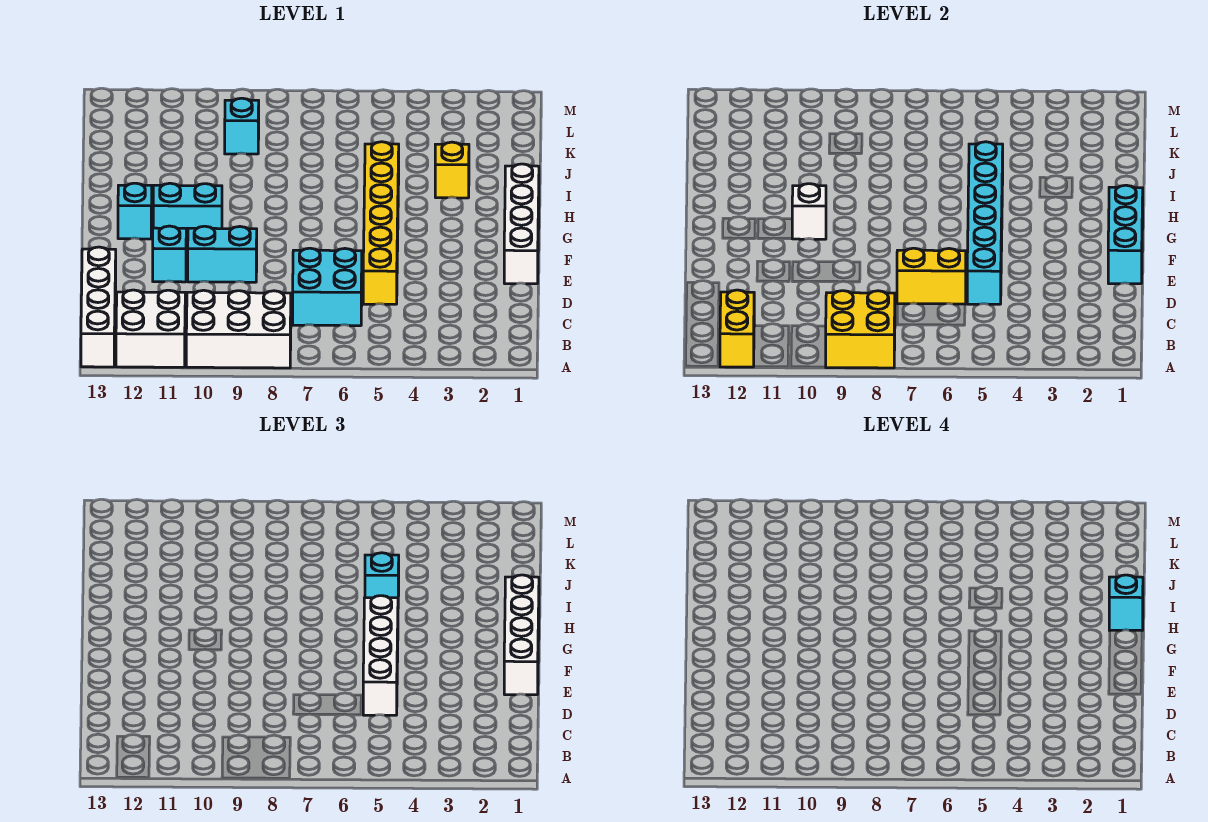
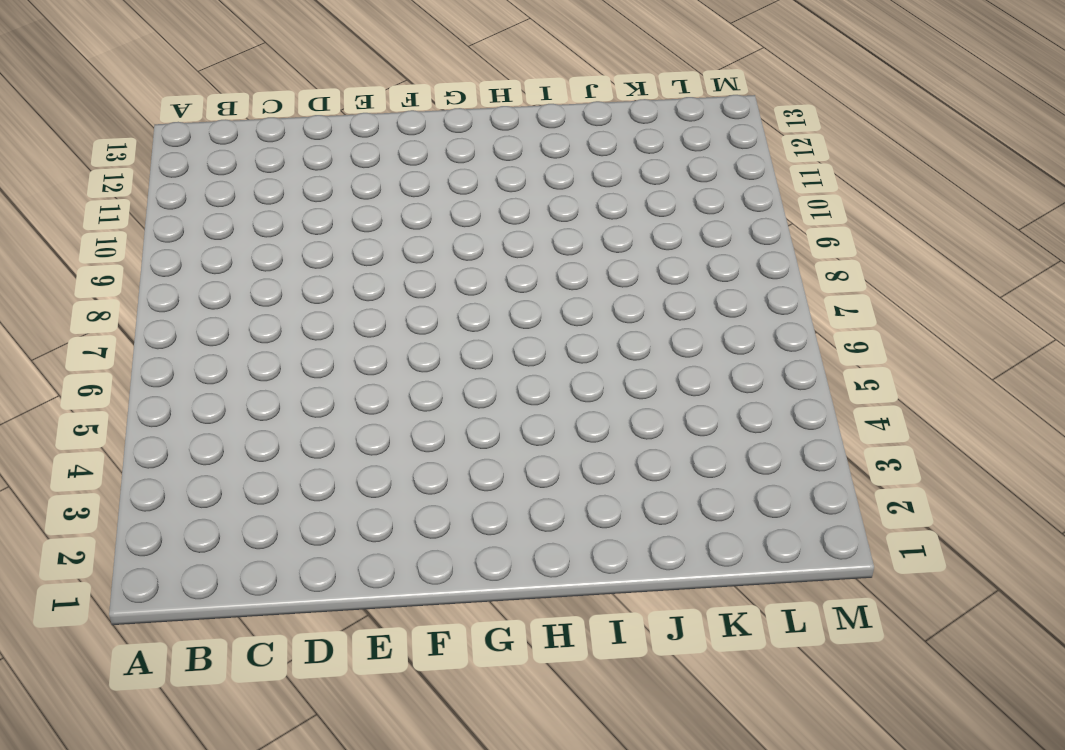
none -> white brick A8:B10 level 1
none -> white brick A11:B12 level 1
none -> white brick A13:D13 level 1

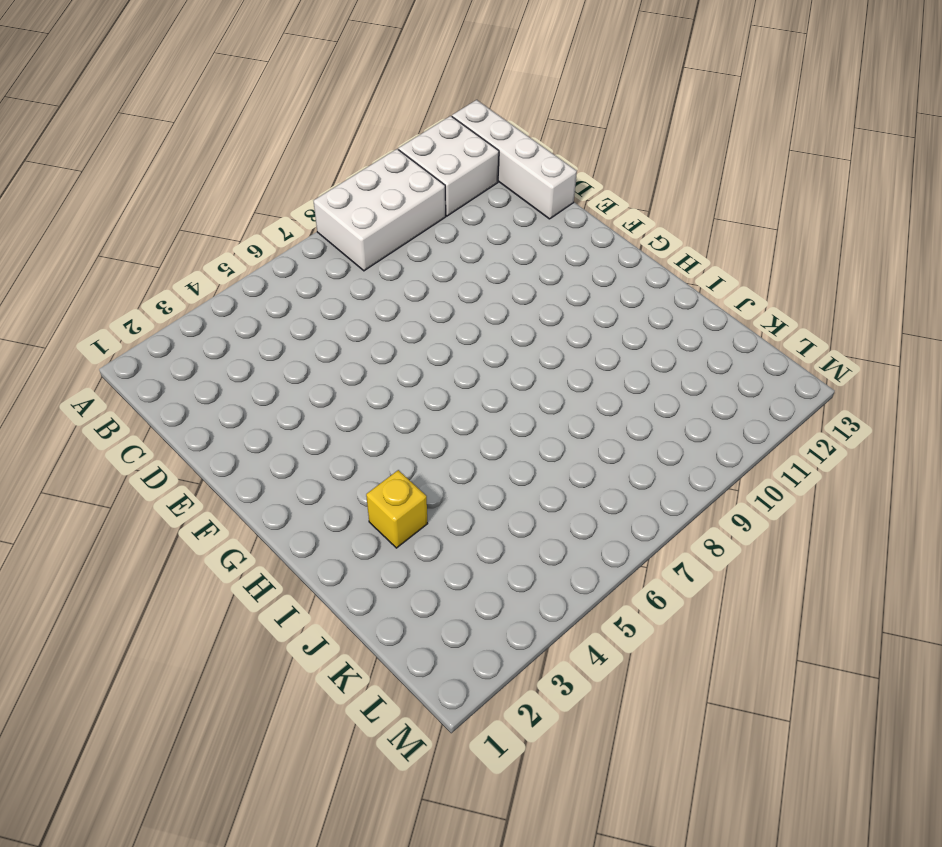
none -> cyan brick C6:D7 level 1
none -> yellow brick D5:I5 level 1
none -> white brick E1:H1 level 1

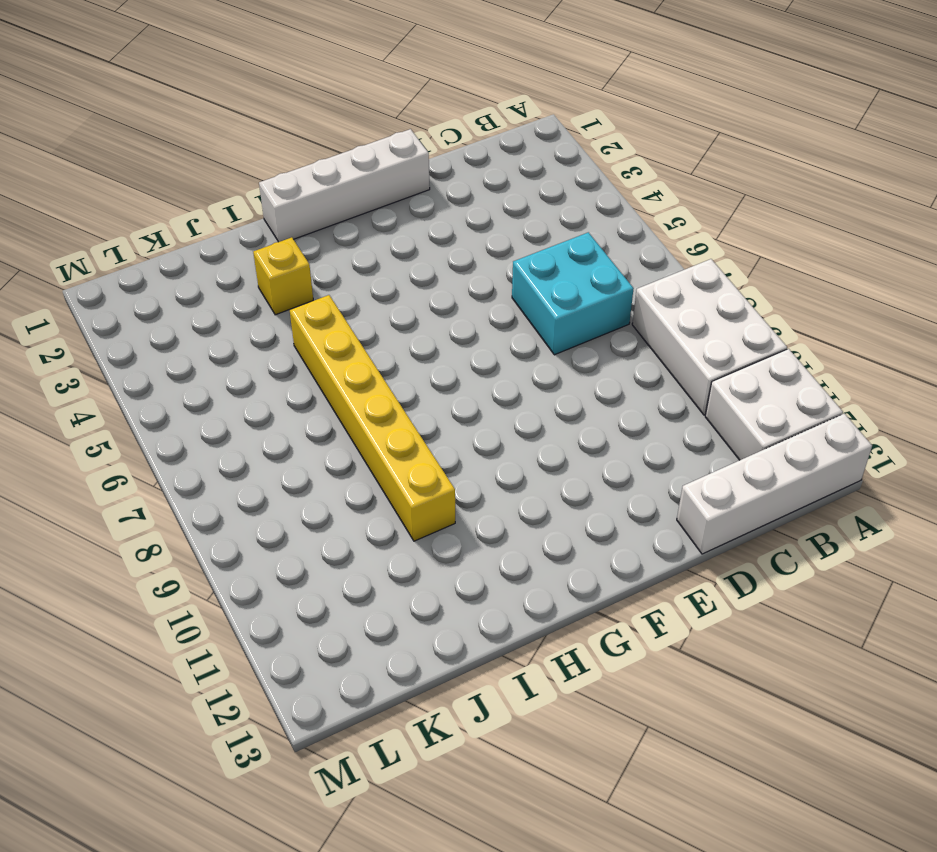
yellow brick I5:I10 level 1 -> yellow brick D5:I5 level 1
none -> cyan brick E9:E10 level 1
none -> cyan brick E11 level 1
none -> cyan brick G10:G11 level 1

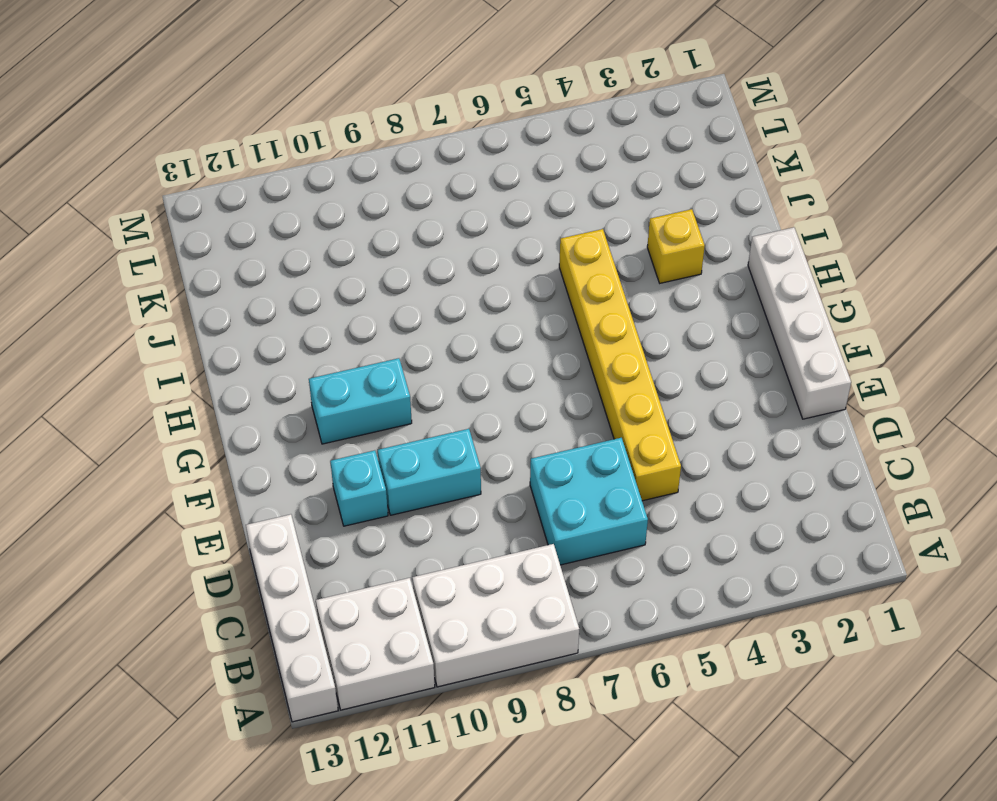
none -> cyan brick G12 level 1
none -> cyan brick K9 level 1
none -> yellow brick A8:B9 level 2

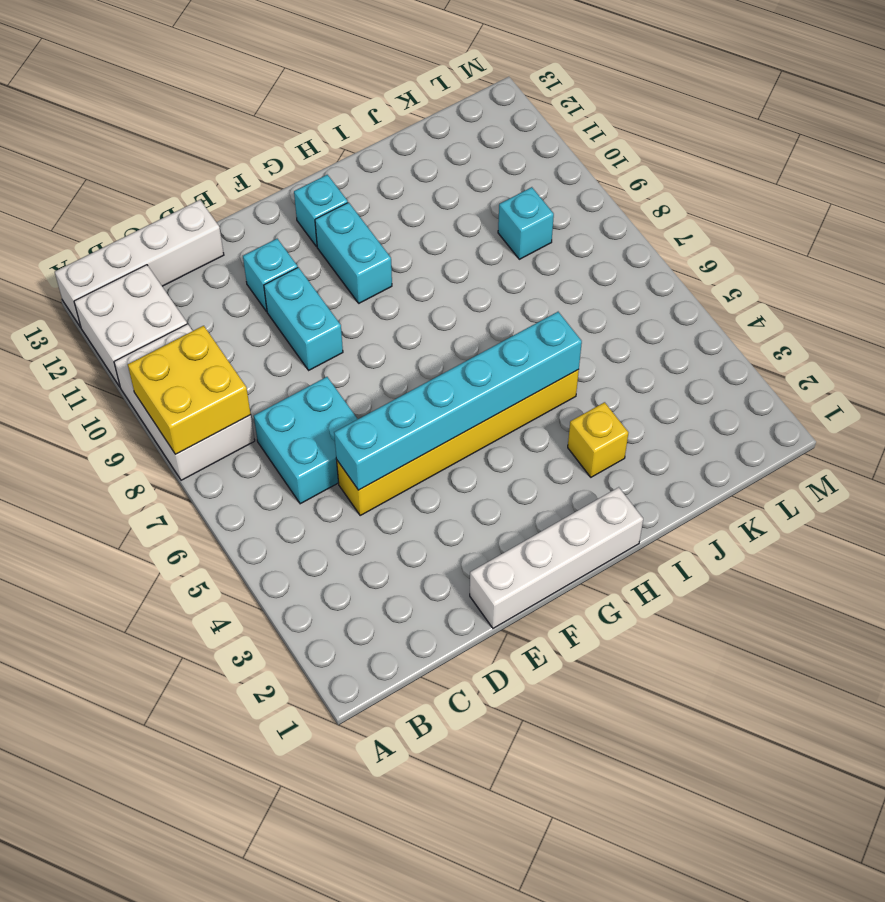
none -> yellow brick A12:B12 level 2
none -> yellow brick D6:D7 level 2
none -> cyan brick E1:G1 level 2

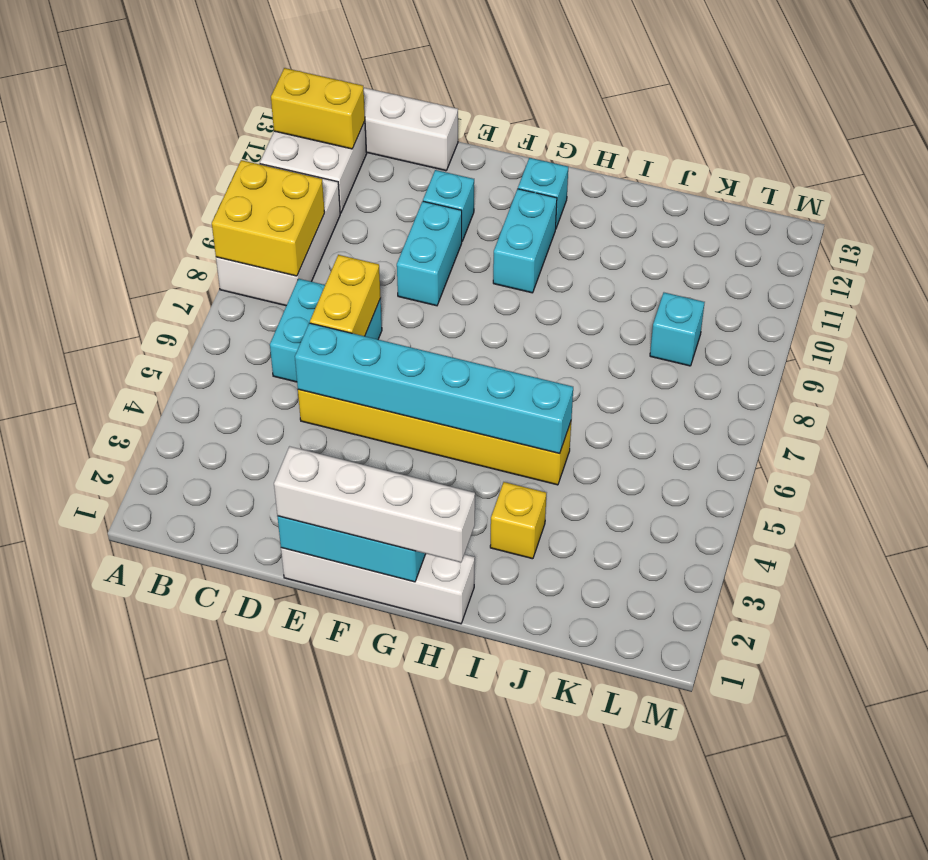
none -> white brick G10 level 2
none -> white brick D5:G5 level 3
none -> cyan brick I5 level 3

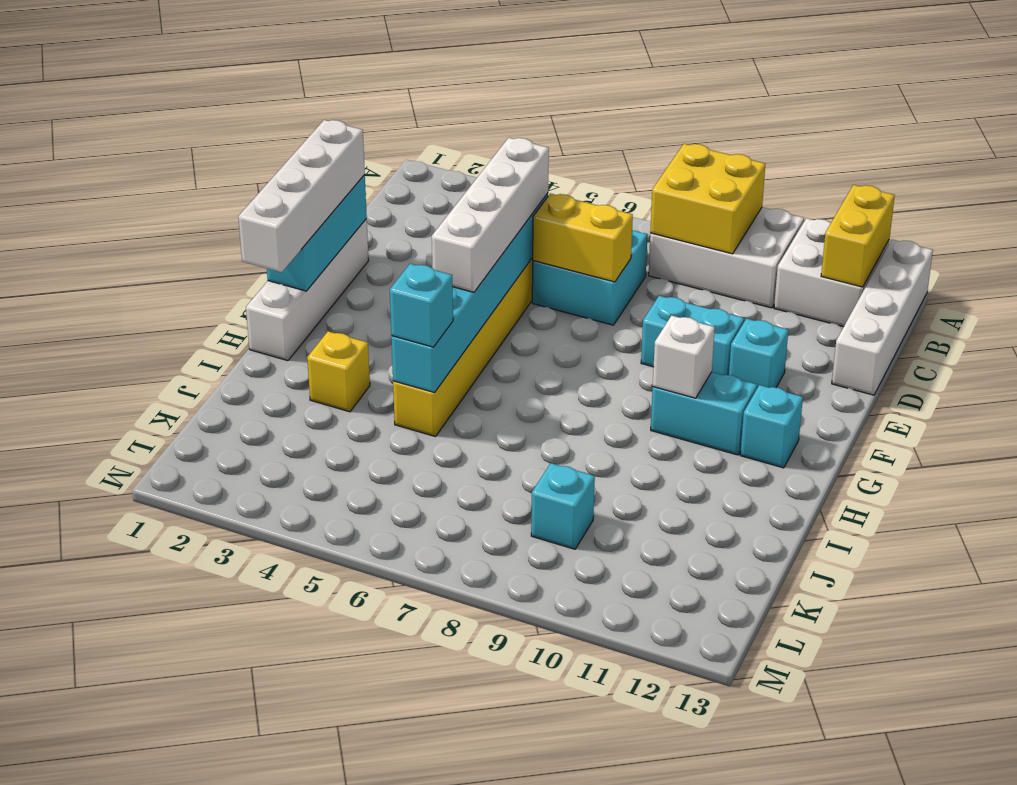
none -> cyan brick H1 level 4

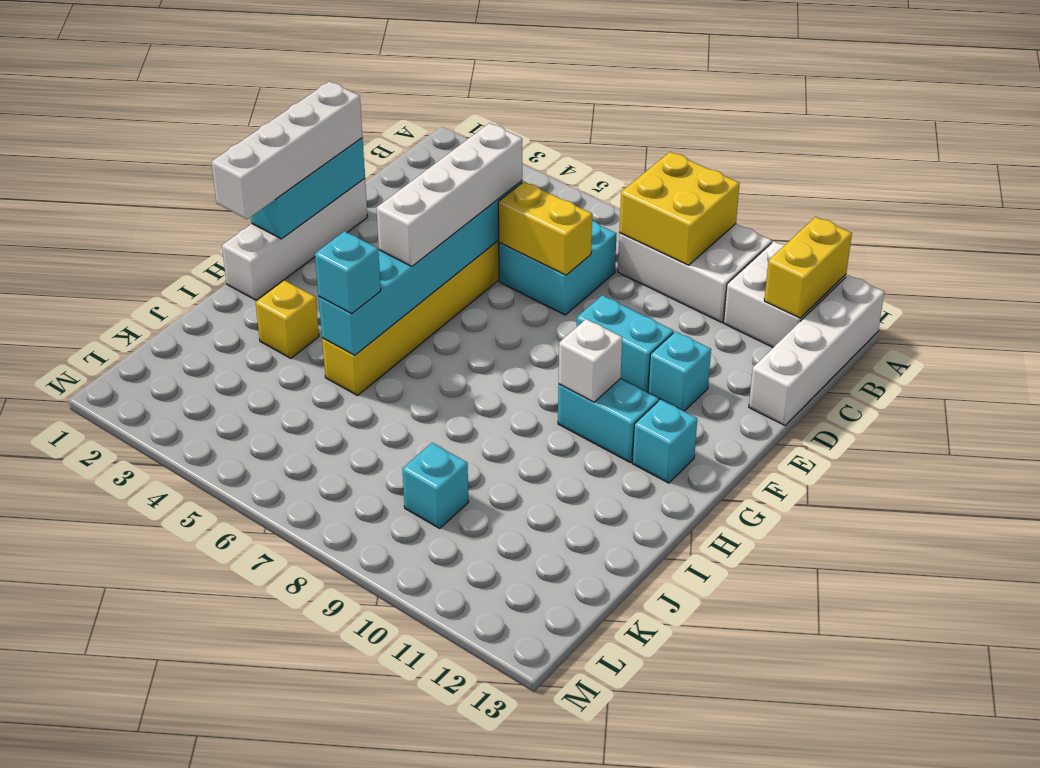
none -> cyan brick H1 level 4

